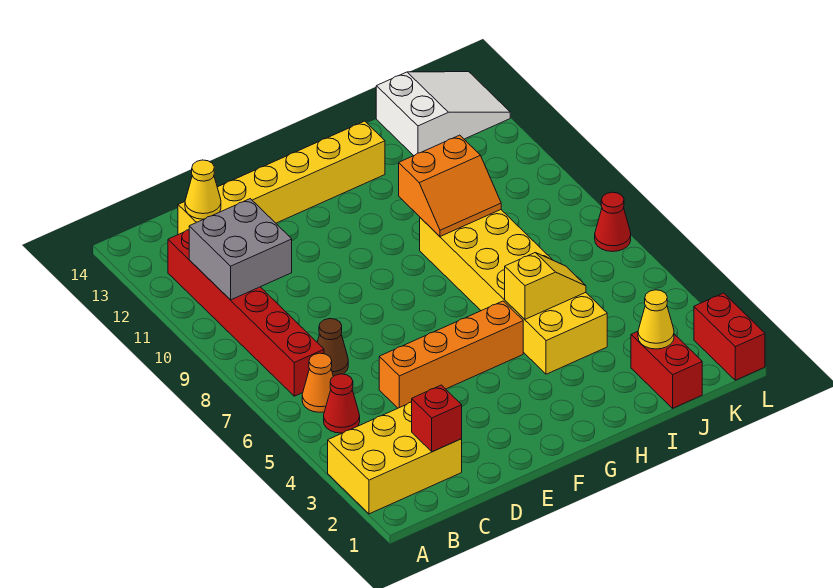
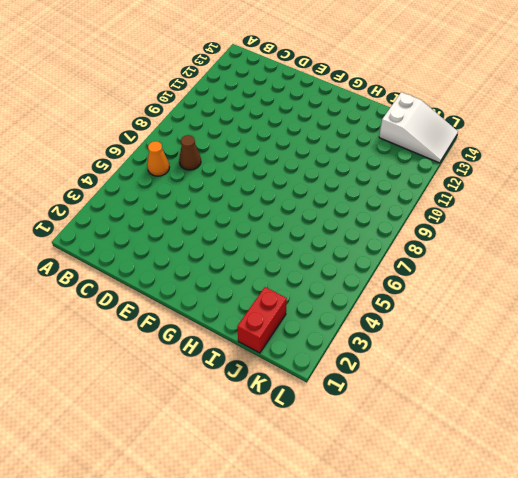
none -> yellow brick A2:C3 level 1
none -> red cone B5 level 1
none -> red brick B7:B12 level 1

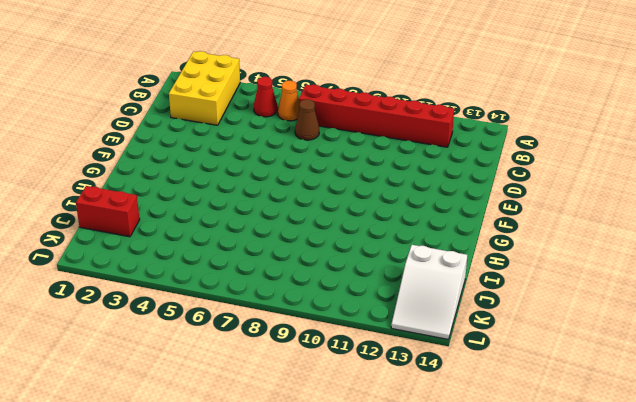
none -> yellow brick C13:H13 level 1
none -> orange brick D5:G5 level 1
none -> yellow brick H4:I9 level 1

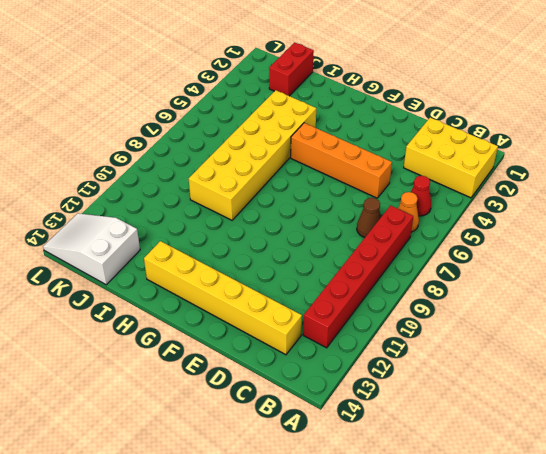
none -> red brick L1:L2 level 1
none -> red cone L7 level 1
none -> grey brick B10:C11 level 2

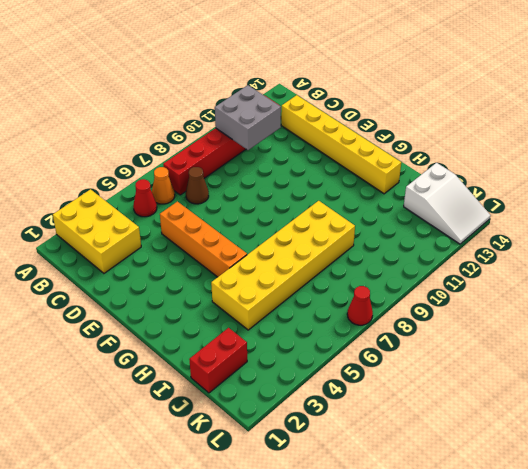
none -> red brick L1:L2 level 1
none -> red brick C2 level 2
none -> yellow cone C13 level 2

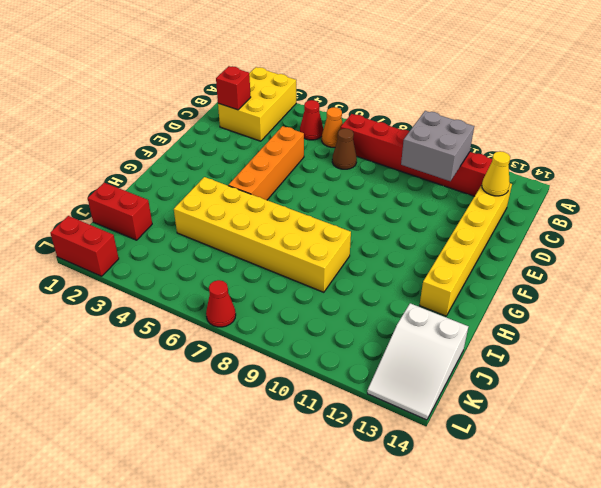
none -> yellow slope H5:I5 level 2 top H
none -> orange slope H9:I10 level 2 top 10
none -> yellow cone J2 level 2

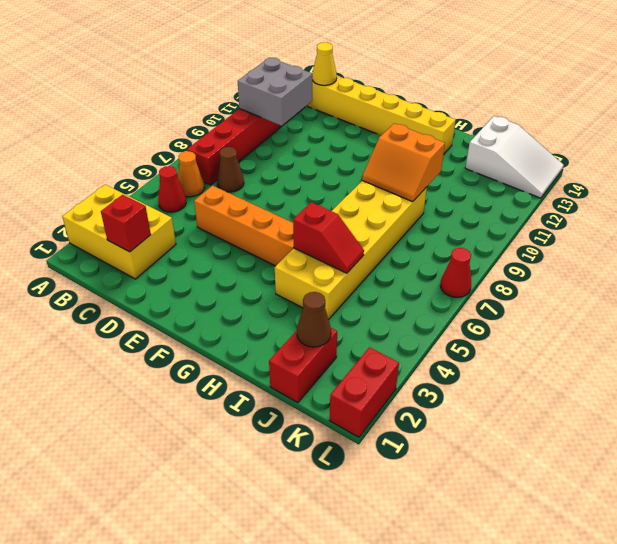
red slope H5:I5 level 2 top H -> yellow slope H5:I5 level 2 top H
brown cone J2 level 2 -> yellow cone J2 level 2

